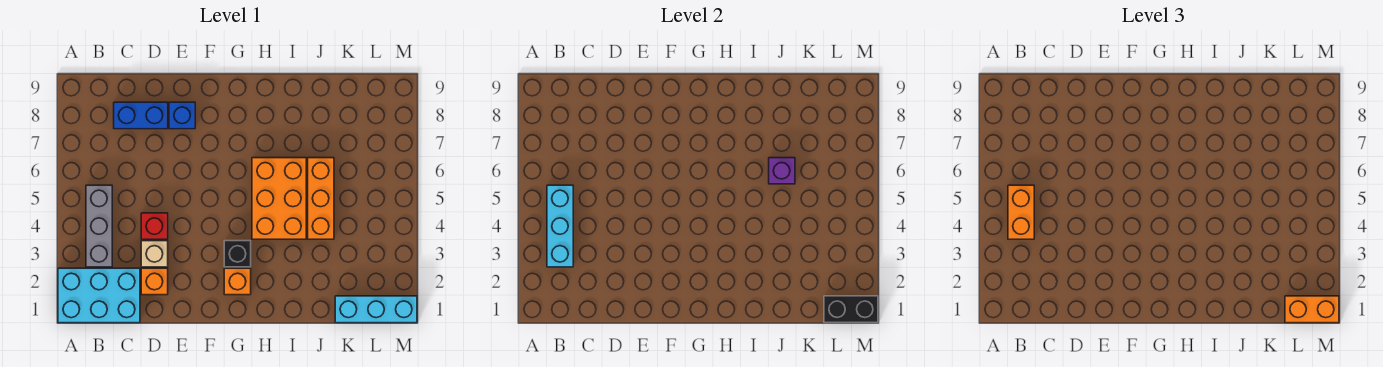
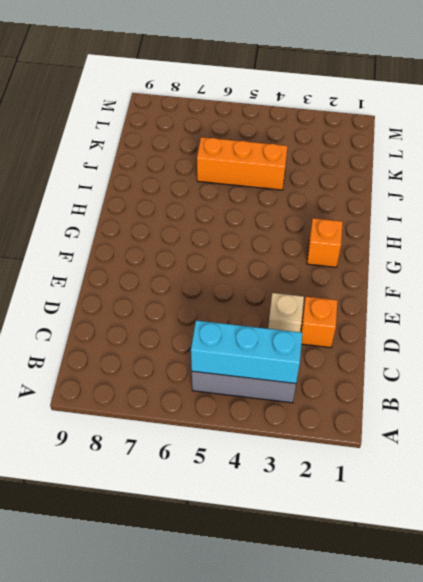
none -> cyan brick A1:C2 level 1
none -> blue brick C8:D8 level 1
none -> red brick D4 level 1

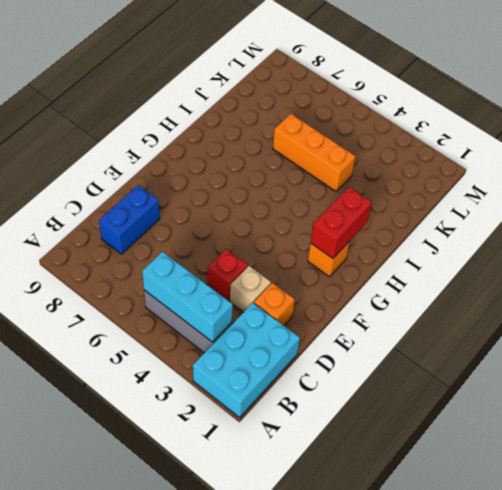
red brick G2:H2 level 2 -> none
none -> blue brick E8 level 1
none -> black brick G3 level 1
none -> orange brick H4:I6 level 1

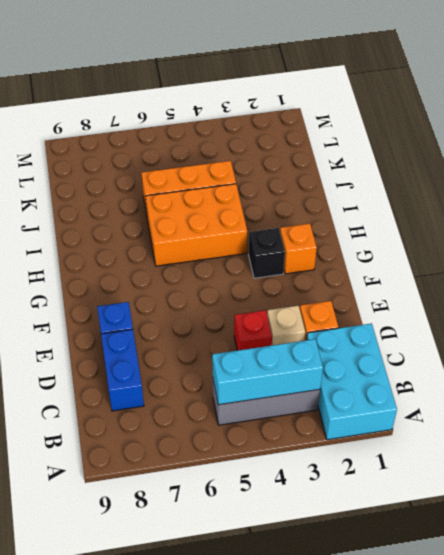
none -> cyan brick K1:M1 level 1
none -> purple brick J6 level 2
none -> black brick L1:M1 level 2

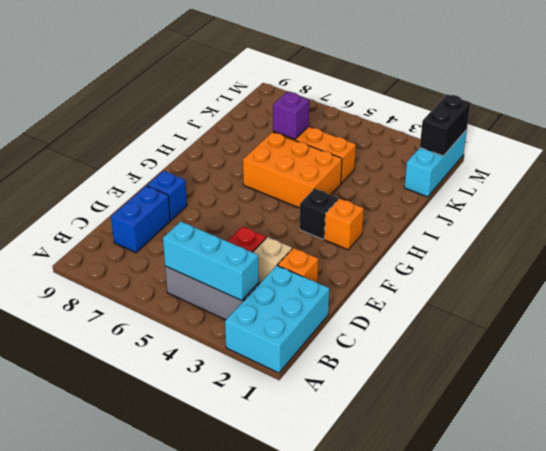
none -> orange brick B4:B5 level 3
none -> orange brick L1:M1 level 3

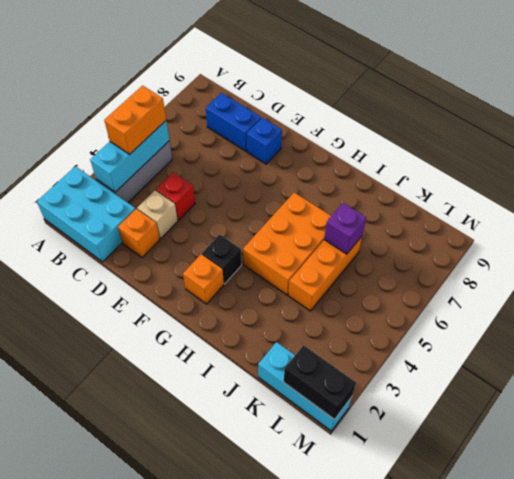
none -> orange brick L1:M1 level 3

